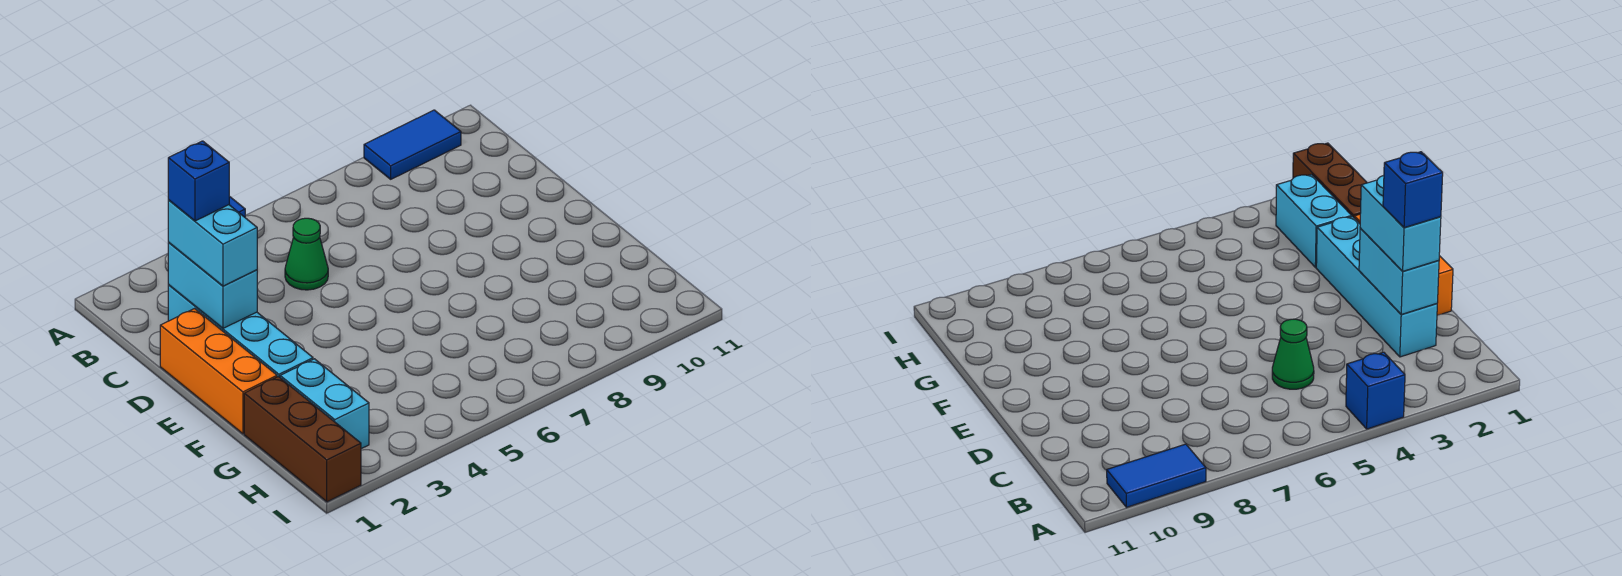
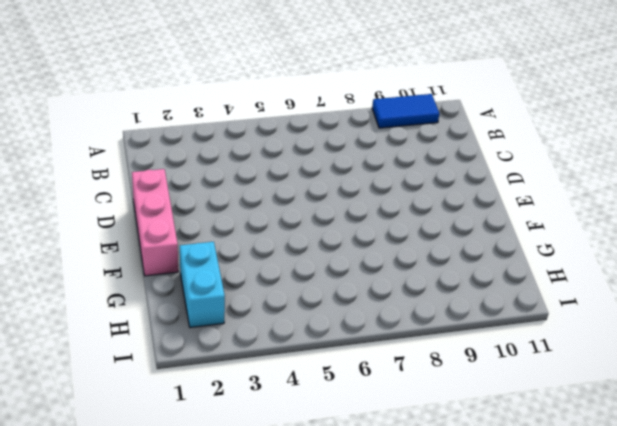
pink brick D1:F1 level 1 -> orange brick D1:F1 level 1
none -> blue brick A4 level 1
none -> cyan brick C2:F2 level 1

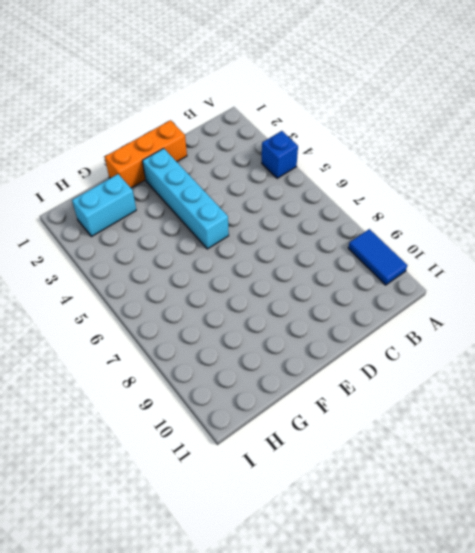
cyan brick E2:E5 level 1 -> cyan brick C2:F2 level 1
none -> green cone C5 level 1
none -> brown brick G1:I1 level 1

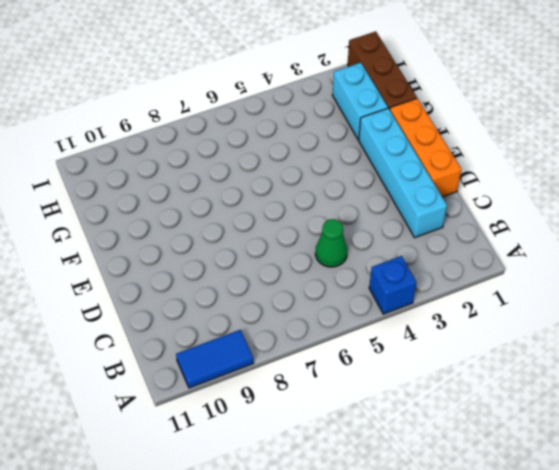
none -> cyan brick C2:D2 level 2
none -> cyan brick C2:D2 level 3

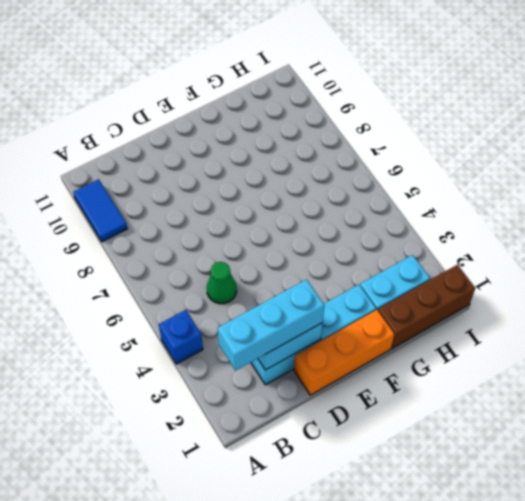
cyan brick B2:D2 level 3 -> cyan brick C2:D2 level 3
none -> blue brick C2 level 4

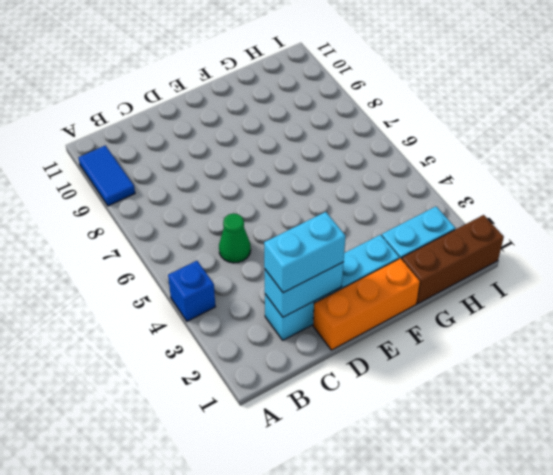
none -> blue brick C2 level 4

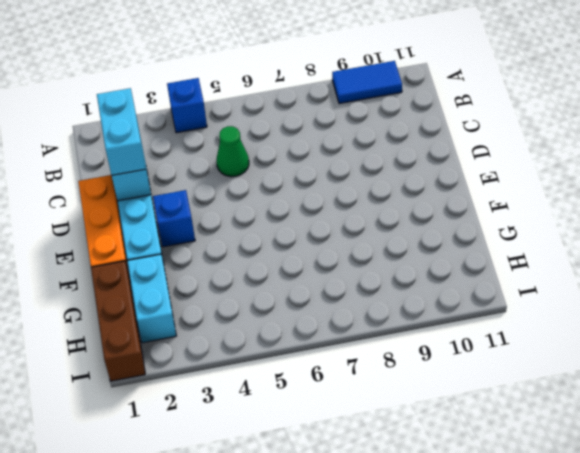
blue brick E3 level 1 -> blue brick C2 level 4

